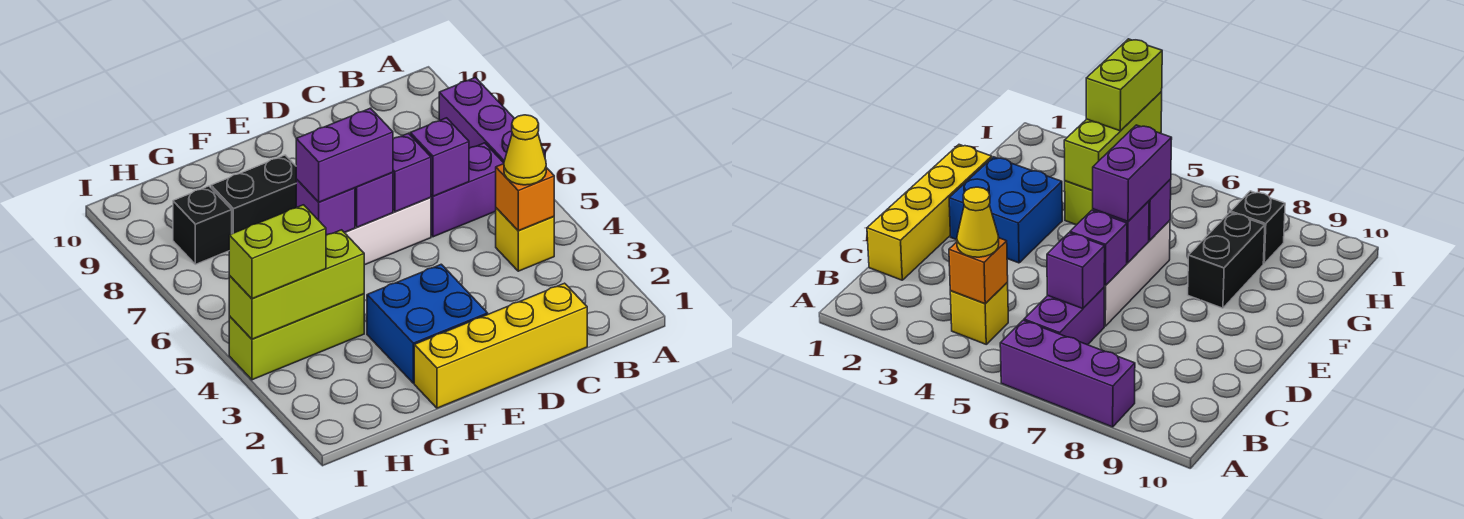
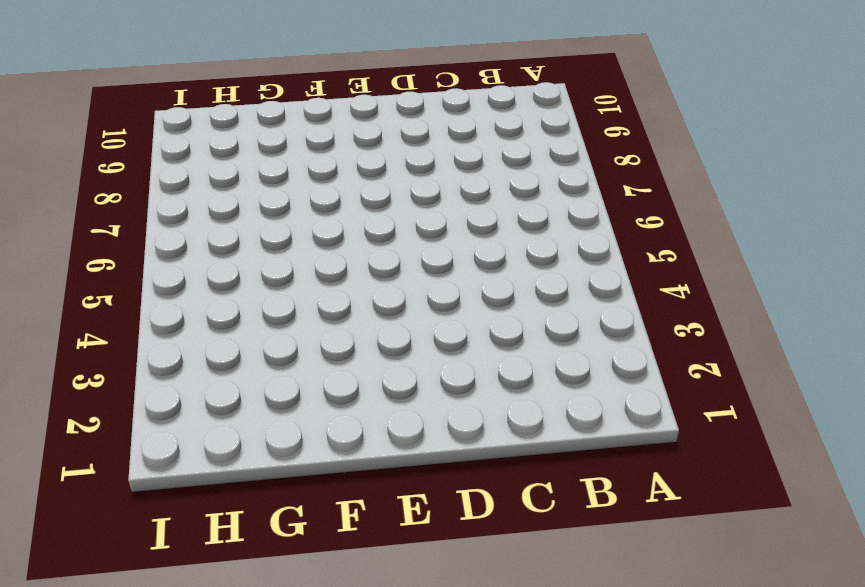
none -> purple brick A6:A8 level 1
none -> yellow brick B4 level 1
none -> purple brick B6:C6 level 1

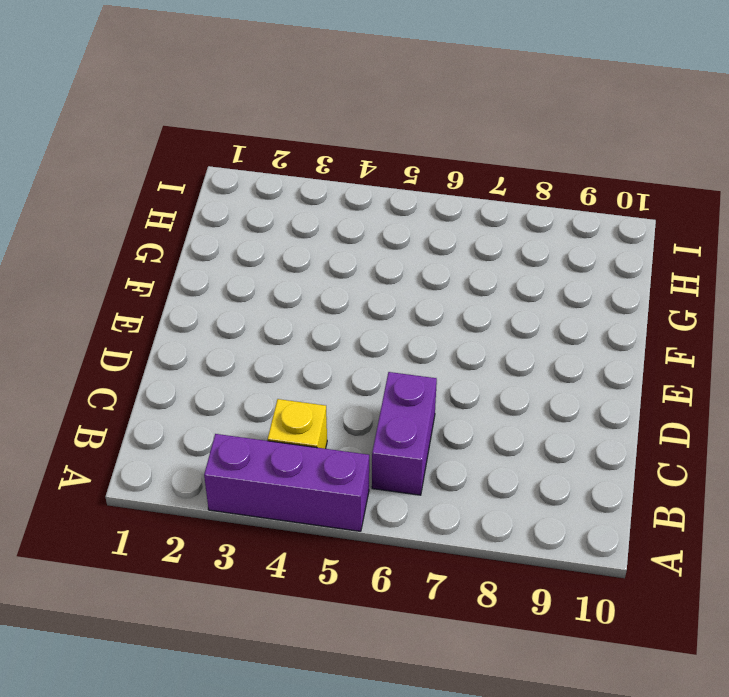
purple brick A3:A5 level 1 -> purple brick A6:A8 level 1
none -> yellow brick C1:F1 level 1
none -> white brick D6:F6 level 1
none -> blue brick E2:F3 level 1

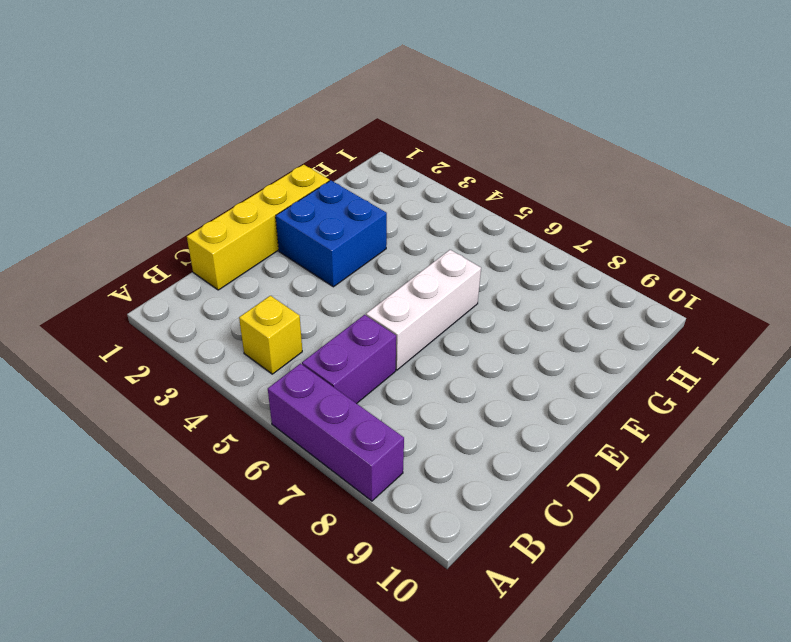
none -> black brick F8:G8 level 1
none -> lime brick G4:I4 level 1
none -> black brick H8 level 1

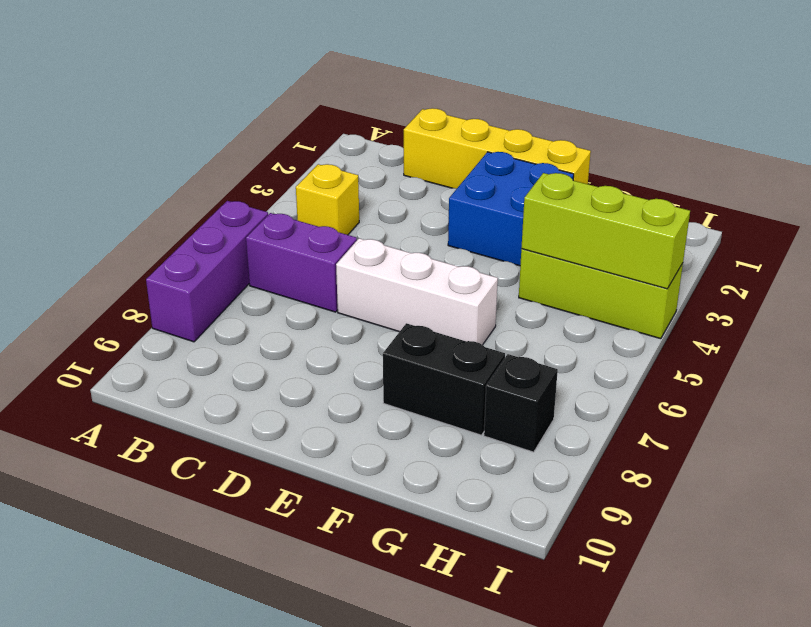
none -> orange brick B4 level 2
none -> purple brick C6 level 2
none -> purple brick D6 level 2

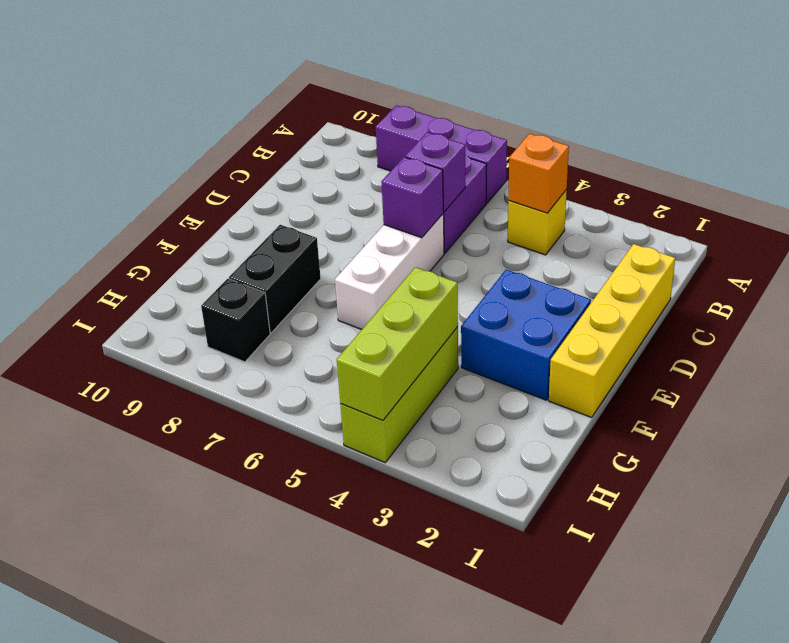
none -> purple brick E6 level 2
none -> purple brick F6 level 2
none -> yellow cone B4 level 3

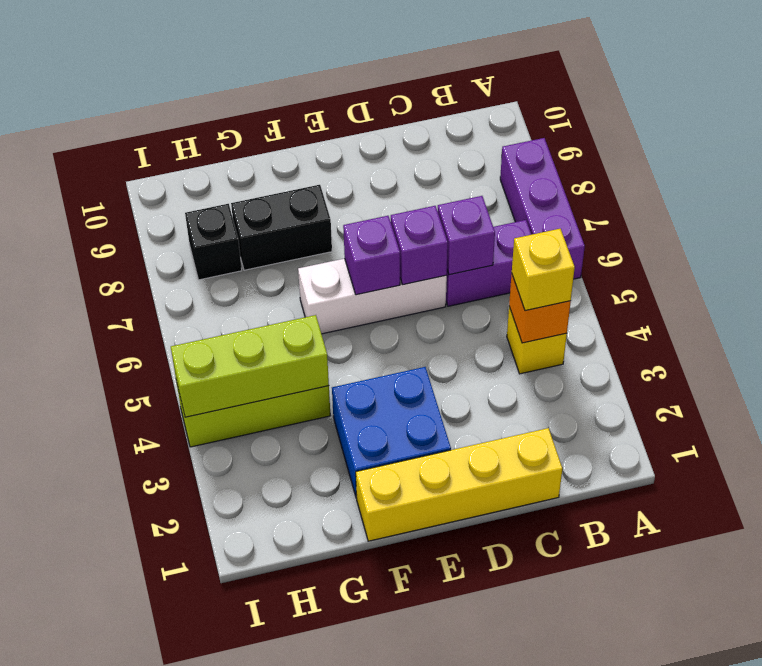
yellow brick B4 level 3 -> yellow cone B4 level 3
none -> purple brick F6 level 2
none -> purple brick E6:F6 level 3
none -> lime brick H4:I4 level 3

